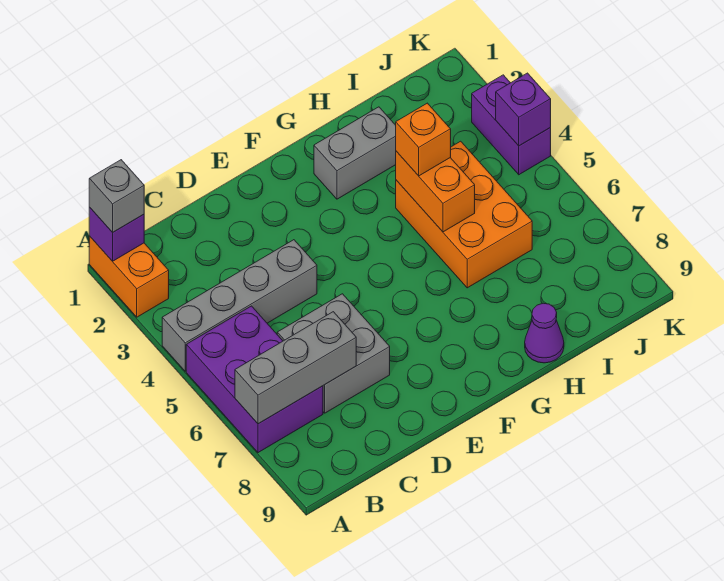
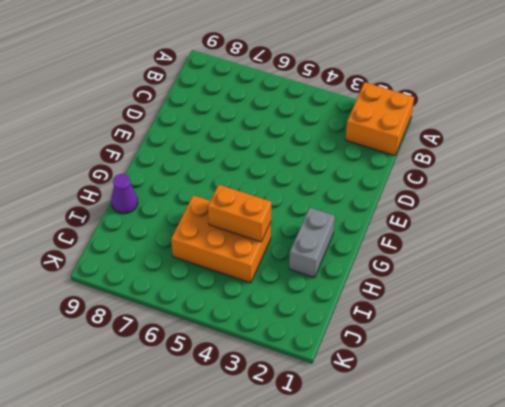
orange brick A1:B2 level 1 -> orange brick A1:A2 level 1
none -> grey brick A4:D4 level 1
none -> purple brick A5:B7 level 1
none -> grey brick C6:D7 level 1

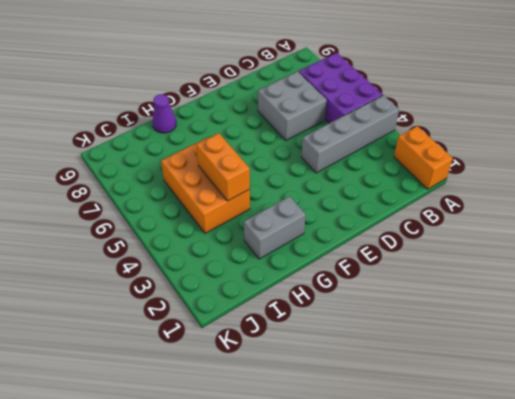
none -> purple brick K3:K4 level 1
none -> purple brick A1 level 2
none -> grey brick A7:C7 level 2

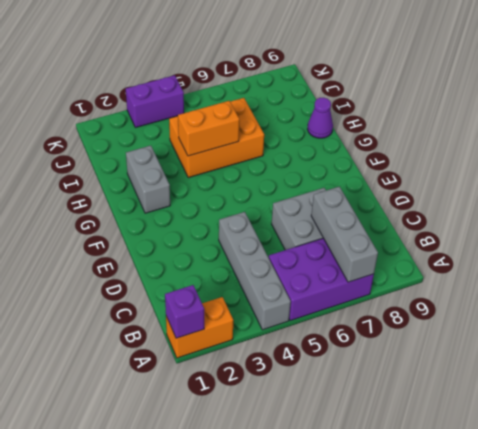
none -> purple brick K4 level 2
none -> grey brick A1 level 3
none -> orange brick H4 level 3

